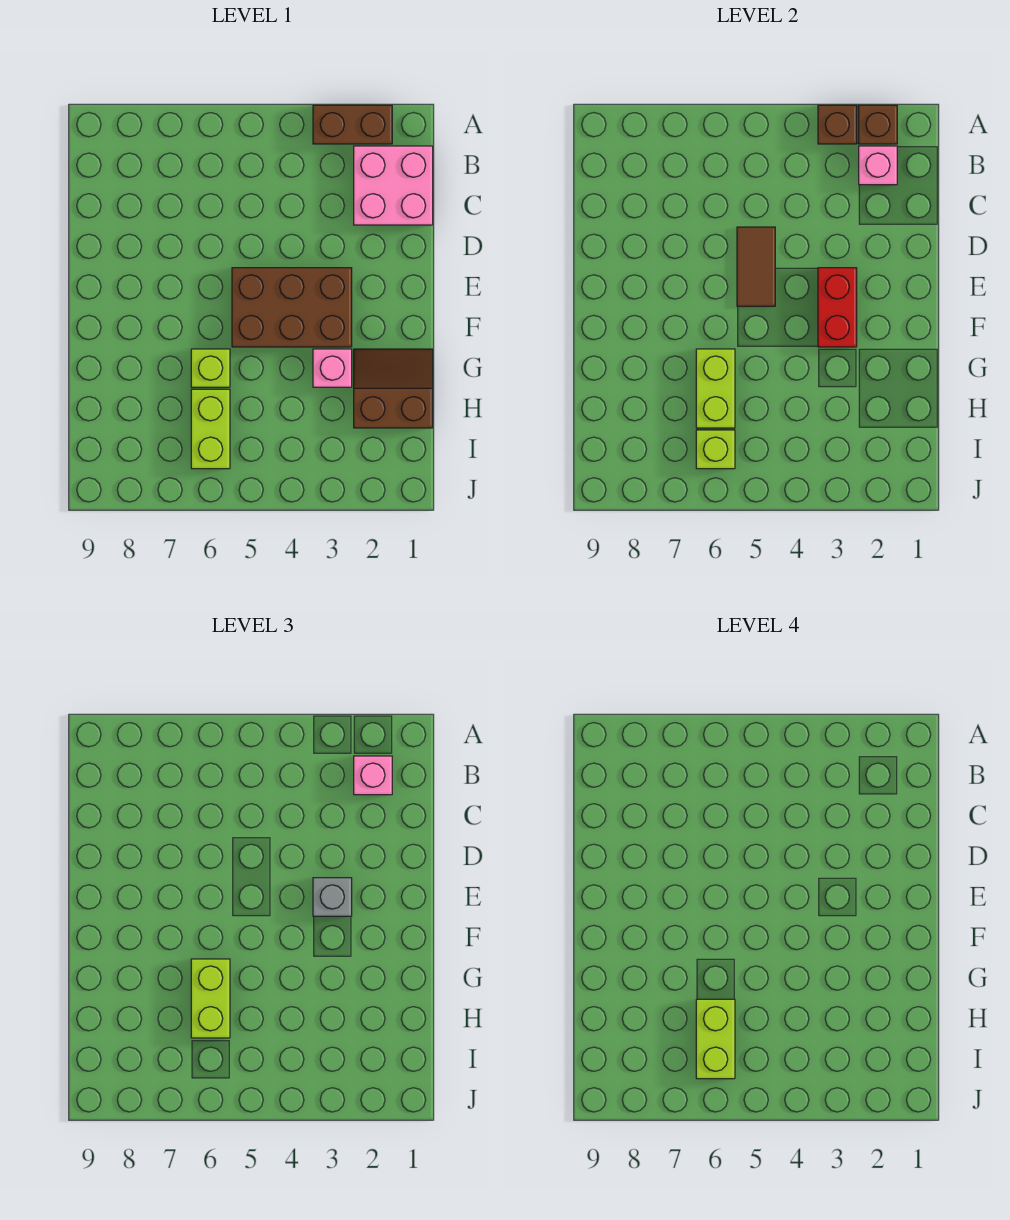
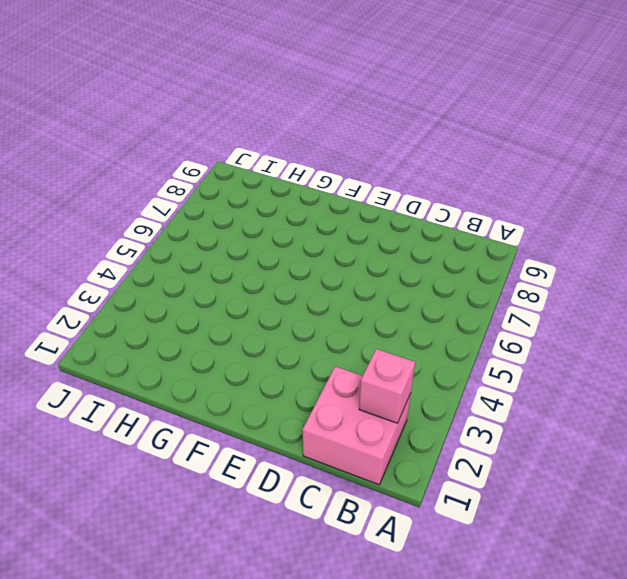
none -> brown brick A2:A3 level 1
none -> brown brick E3:F5 level 1
none -> brown slope G1:H2 level 1 top H

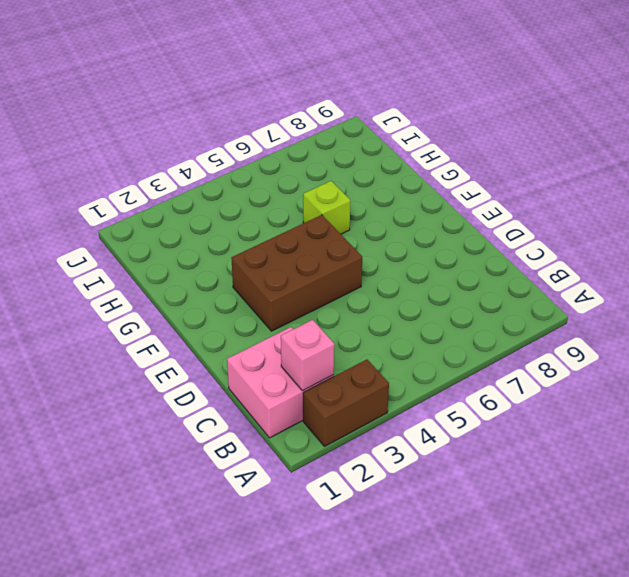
none -> brown slope G1:H2 level 1 top H
none -> pink brick G3 level 1
none -> lime brick H6:I6 level 1

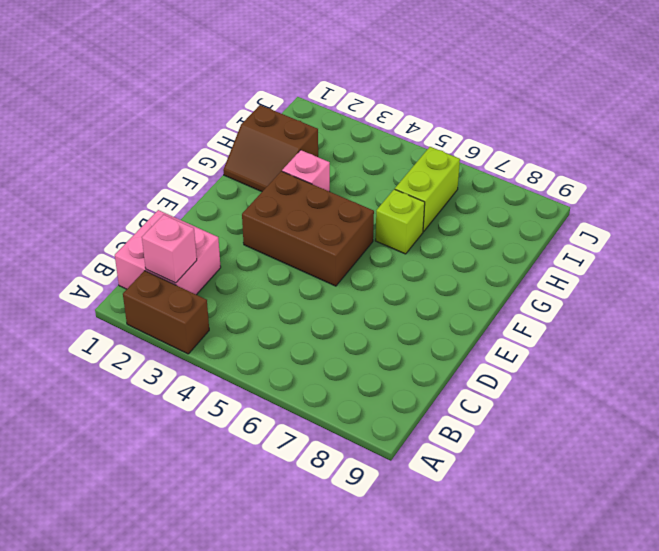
none -> brown brick A2 level 2
none -> brown brick A3 level 2
none -> brown tile D5:E5 level 2

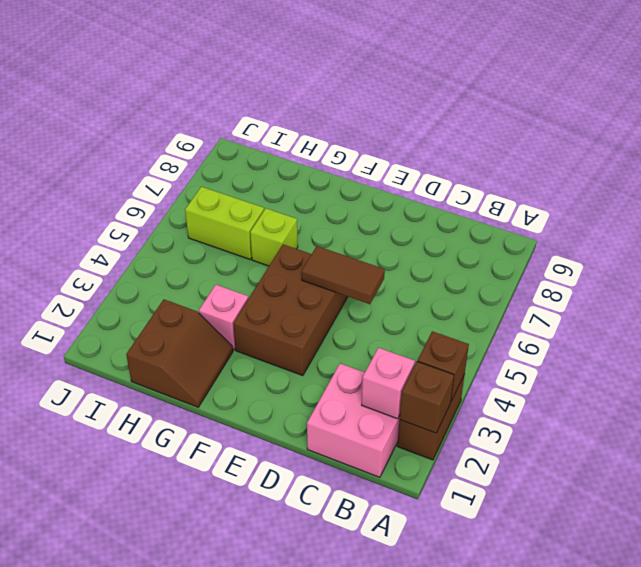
none -> red brick E3:F3 level 2
none -> lime brick G6:H6 level 2
none -> lime brick I6 level 2

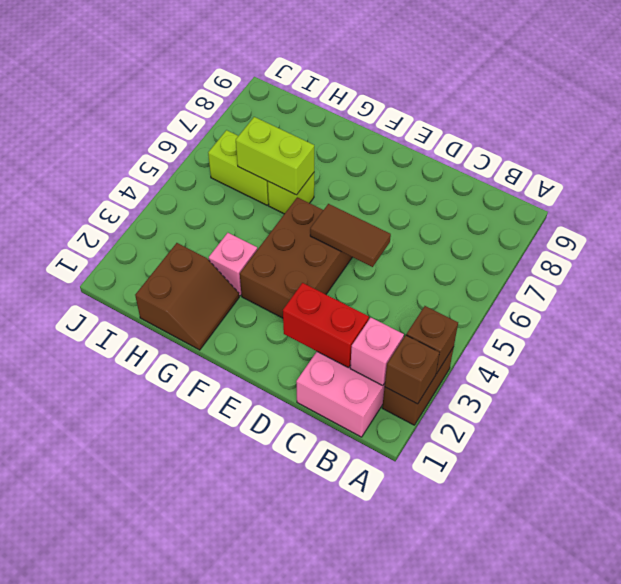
red brick C2:D2 level 2 -> red brick E3:F3 level 2
none -> lime brick I6 level 2
none -> pink brick B2 level 3
none -> grey brick E3 level 3

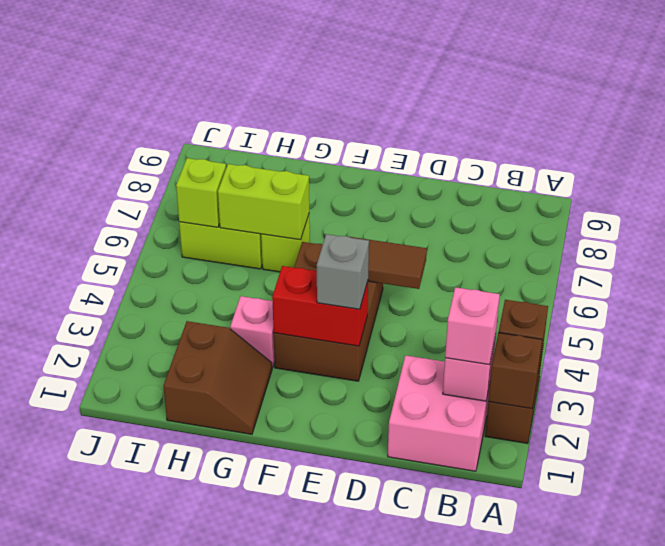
none -> lime brick G6:H6 level 3
none -> lime brick H6:I6 level 4

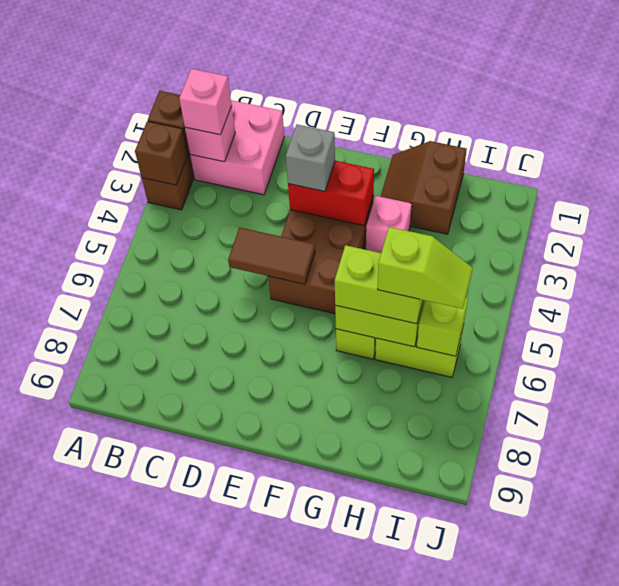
lime slope H6:I6 level 4 top H -> lime brick H6:I6 level 4

